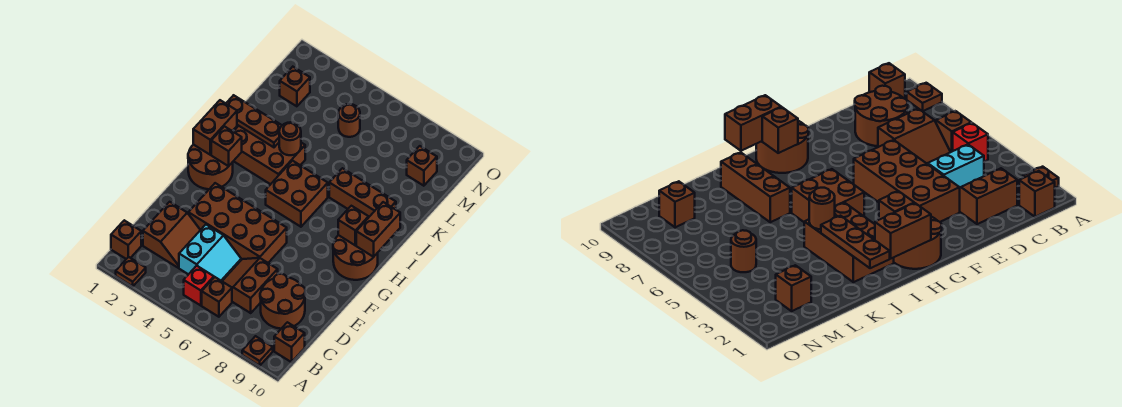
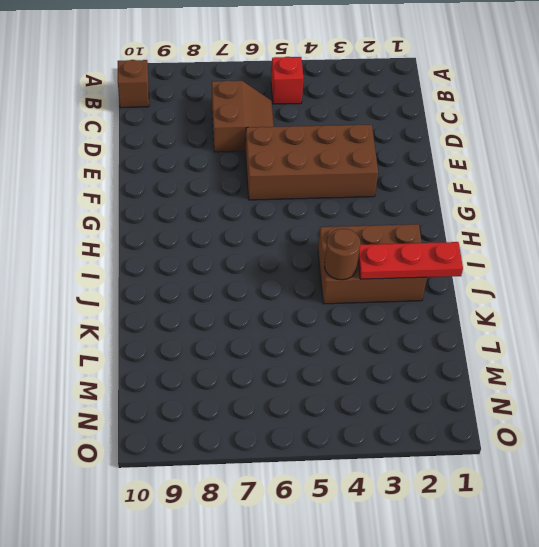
red plate J1:J3 level 2 -> brown plate J1:J3 level 2
none -> brown plate A2 level 1
none -> brown plate A9 level 1
none -> brown brick B1 level 1

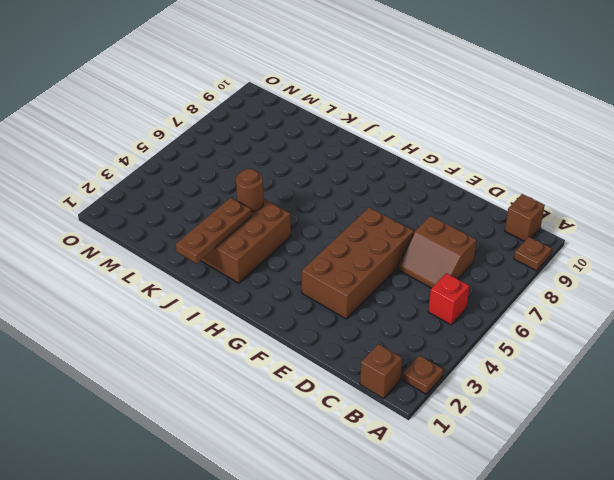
none -> brown brick B6 level 1
none -> brown slope C2:D3 level 1 top 2
none -> cyan slope C4:D5 level 1 top 4

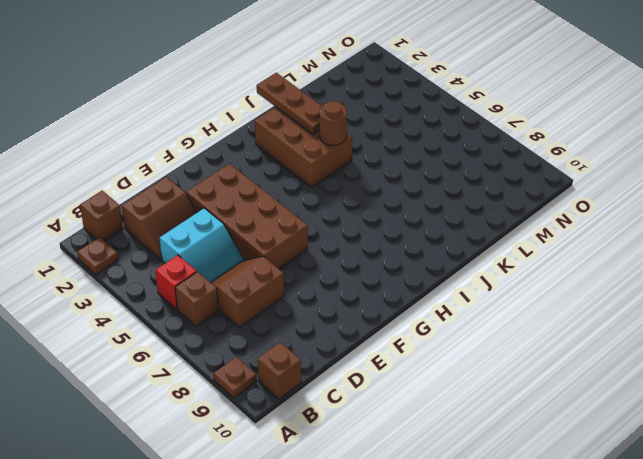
none -> brown round brick C8:D9 level 1
none -> brown round brick G1:H2 level 1
none -> brown round brick G9:H10 level 1

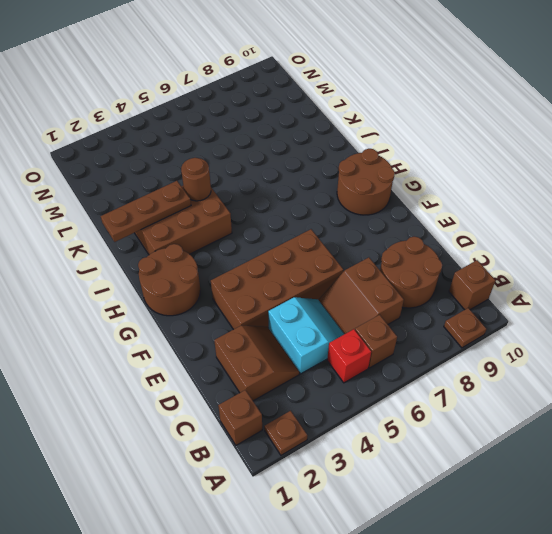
none -> brown brick H5:I6 level 1
none -> brown brick J7:J9 level 1
none -> brown brick M2 level 1

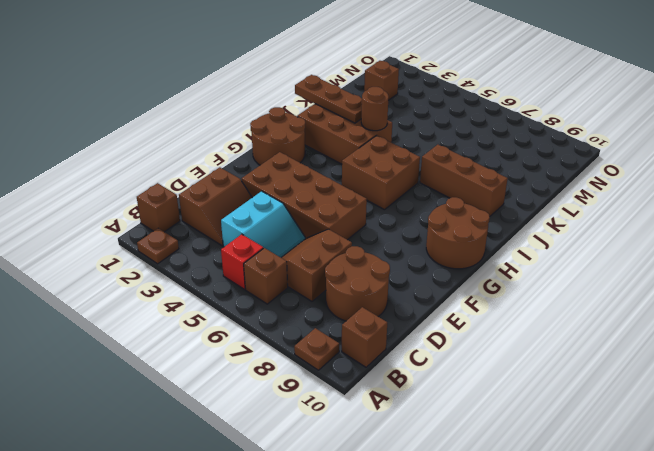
none -> brown round brick M5 level 1
none -> brown brick M9 level 1
none -> brown brick H1:I1 level 2

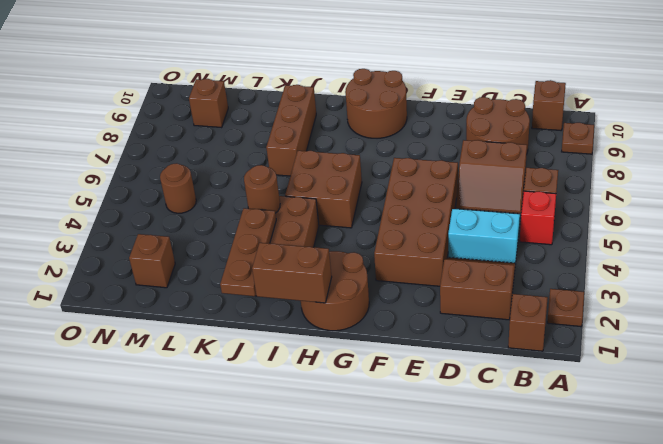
none -> brown brick H2 level 2
none -> brown brick H9 level 2
none -> brown brick H10:I10 level 2

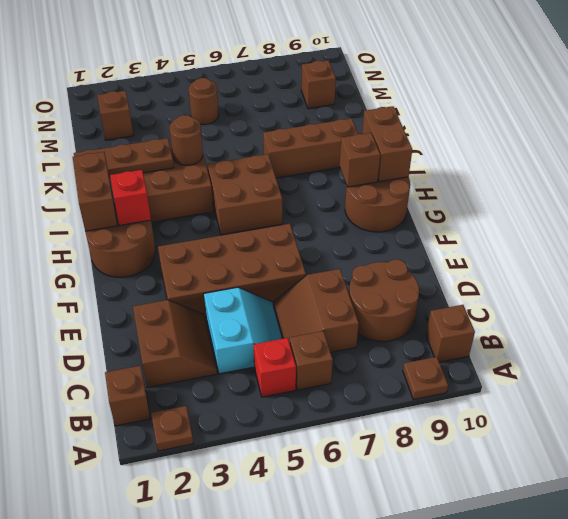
red brick H2 level 2 -> brown brick H2 level 2

